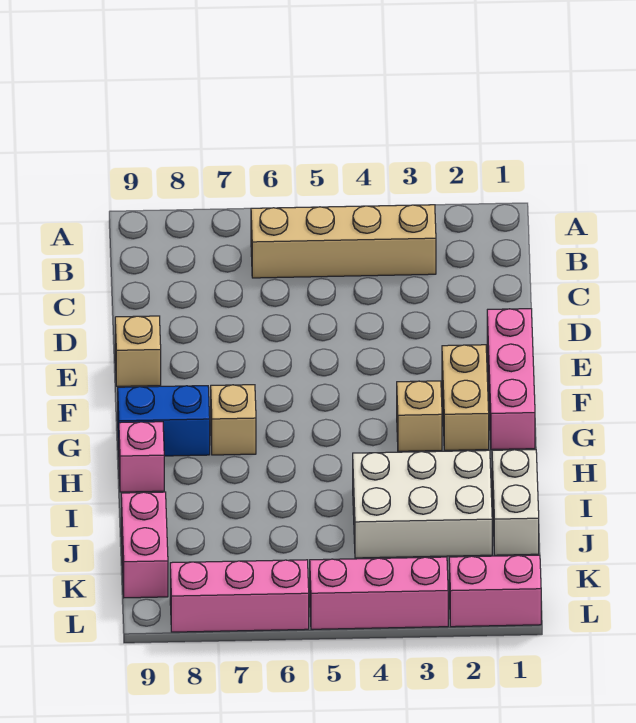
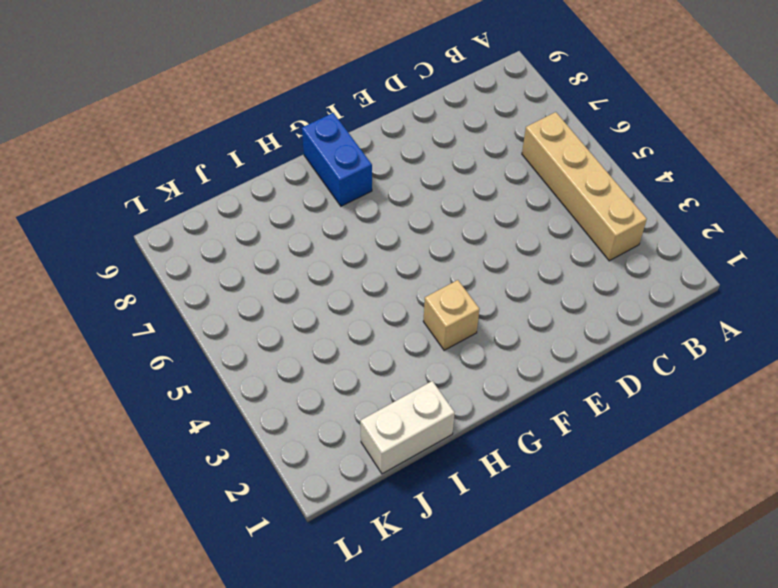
none -> pink brick E1:G1 level 1
none -> tan brick E9 level 1
none -> tan brick F2:G2 level 1

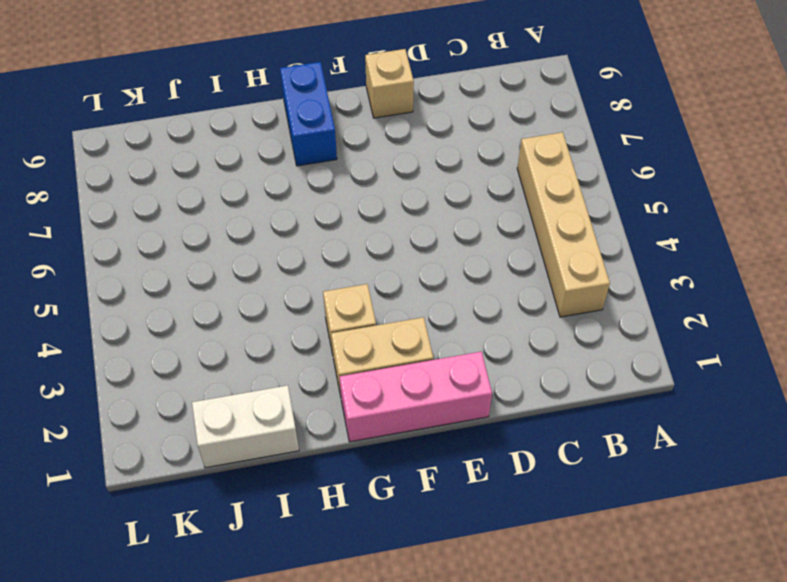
none -> tan brick G7 level 1
none -> pink brick H9 level 1
none -> white brick I2:J4 level 1

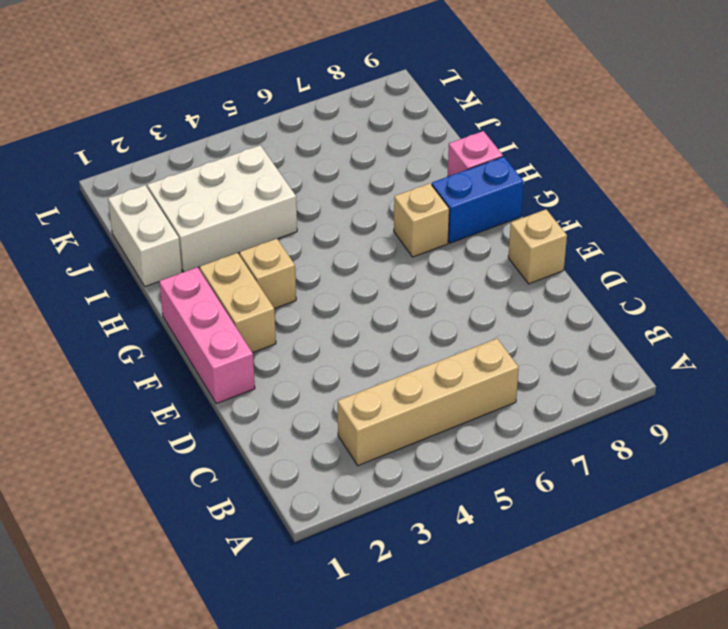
none -> pink brick J9:K9 level 1
none -> pink brick L1:L2 level 1
none -> pink brick L3:L5 level 1

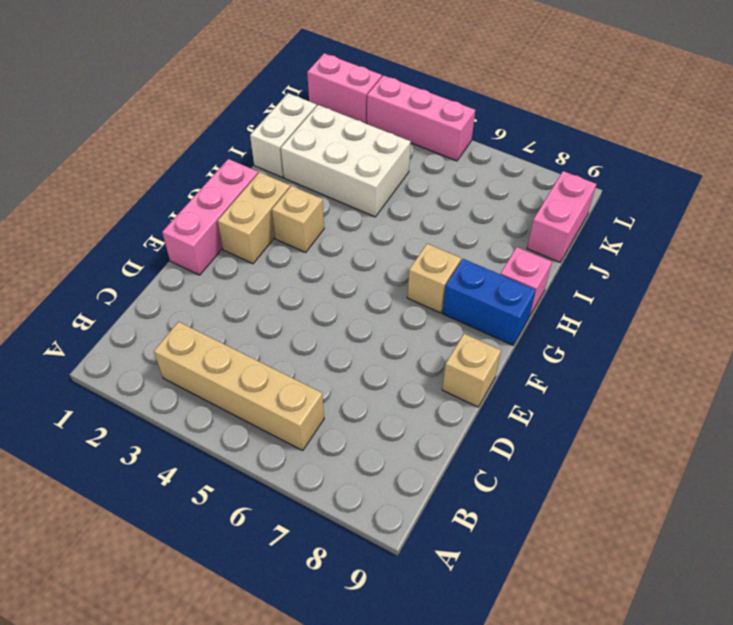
none -> pink brick L6:L8 level 1

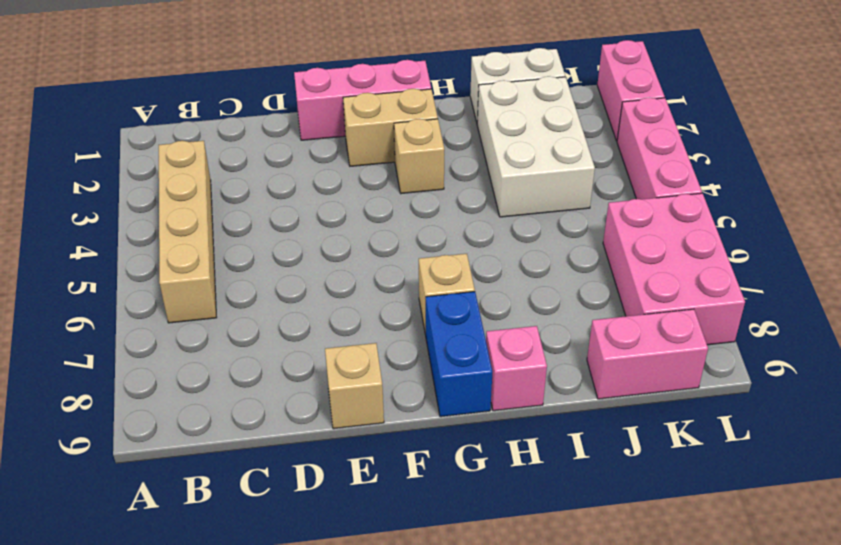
pink brick K6:L8 level 1 -> pink brick L6:L8 level 1

